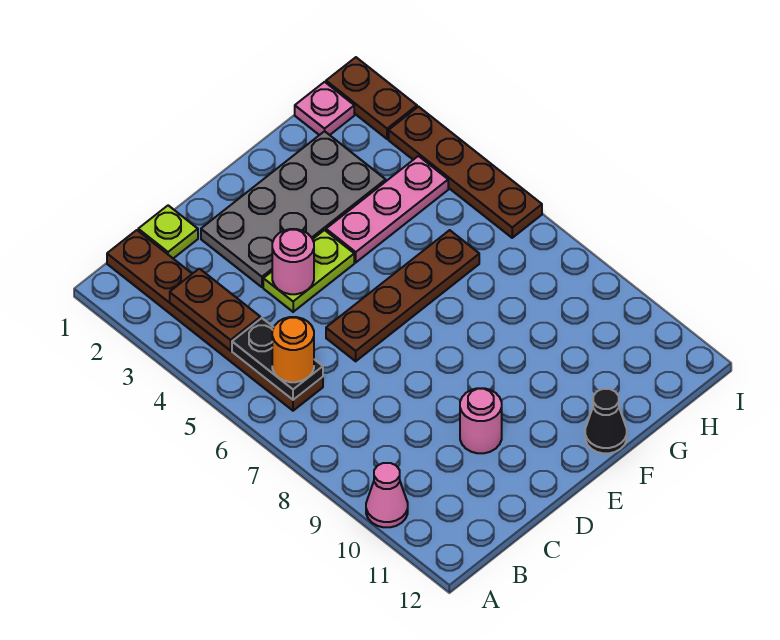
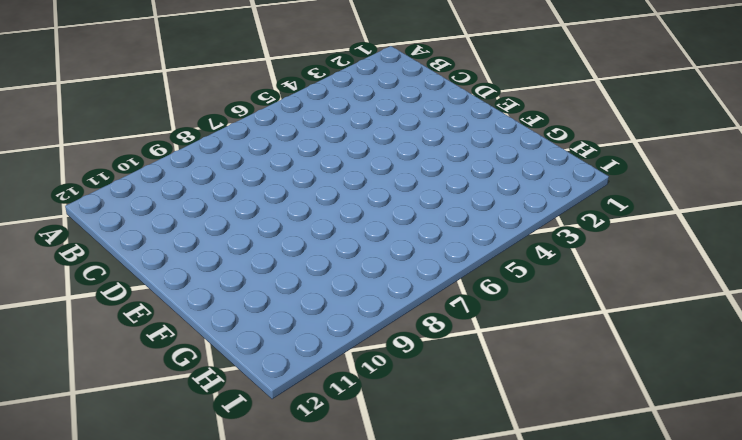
none -> pink cone A10 level 1
none -> brown plate B1:B6 level 1
none -> lime plate C1 level 1

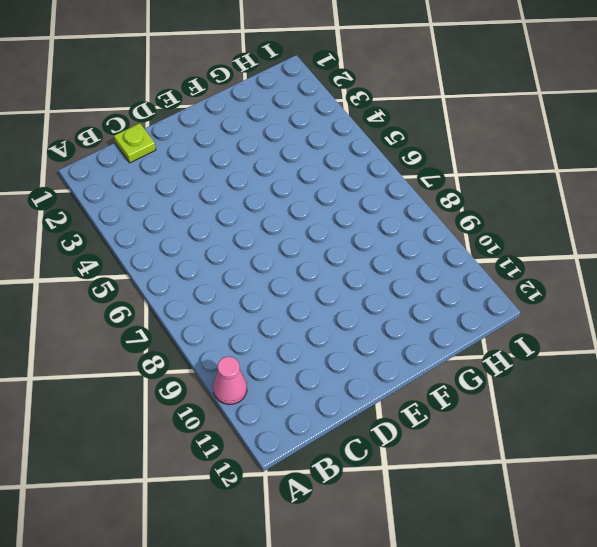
none -> brown plate B1:B6 level 1
none -> grey plate D2:G3 level 1
none -> lime plate D4:E4 level 1

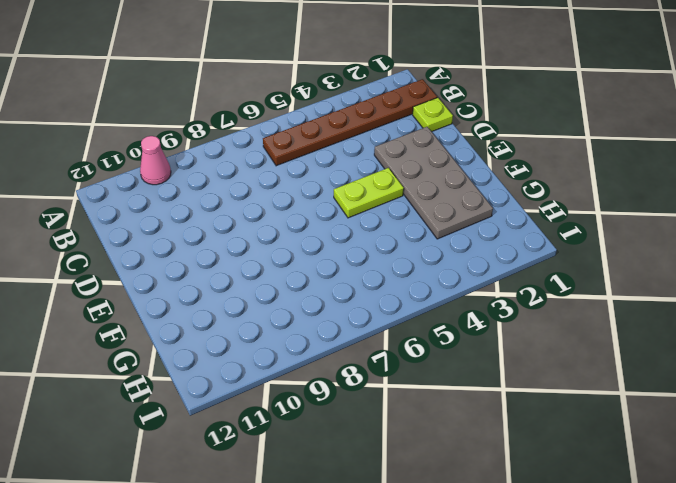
lime plate E4:E5 level 1 -> lime plate D4:E4 level 1
none -> brown plate D6:G6 level 1
none -> pink round brick D10 level 1
none -> pink plate F4:H4 level 1

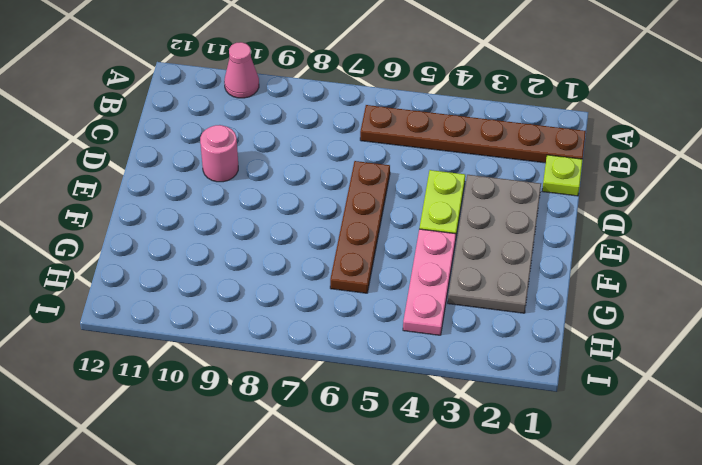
none -> black cone F12 level 1
none -> pink plate H1 level 1
none -> brown plate I1:I2 level 1

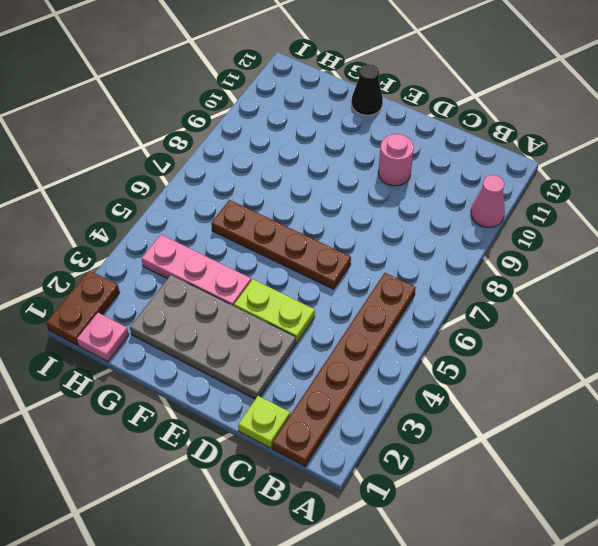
none -> brown plate I3:I6 level 1
none -> brown plate B3:B4 level 2
none -> black plate B5:B6 level 2

